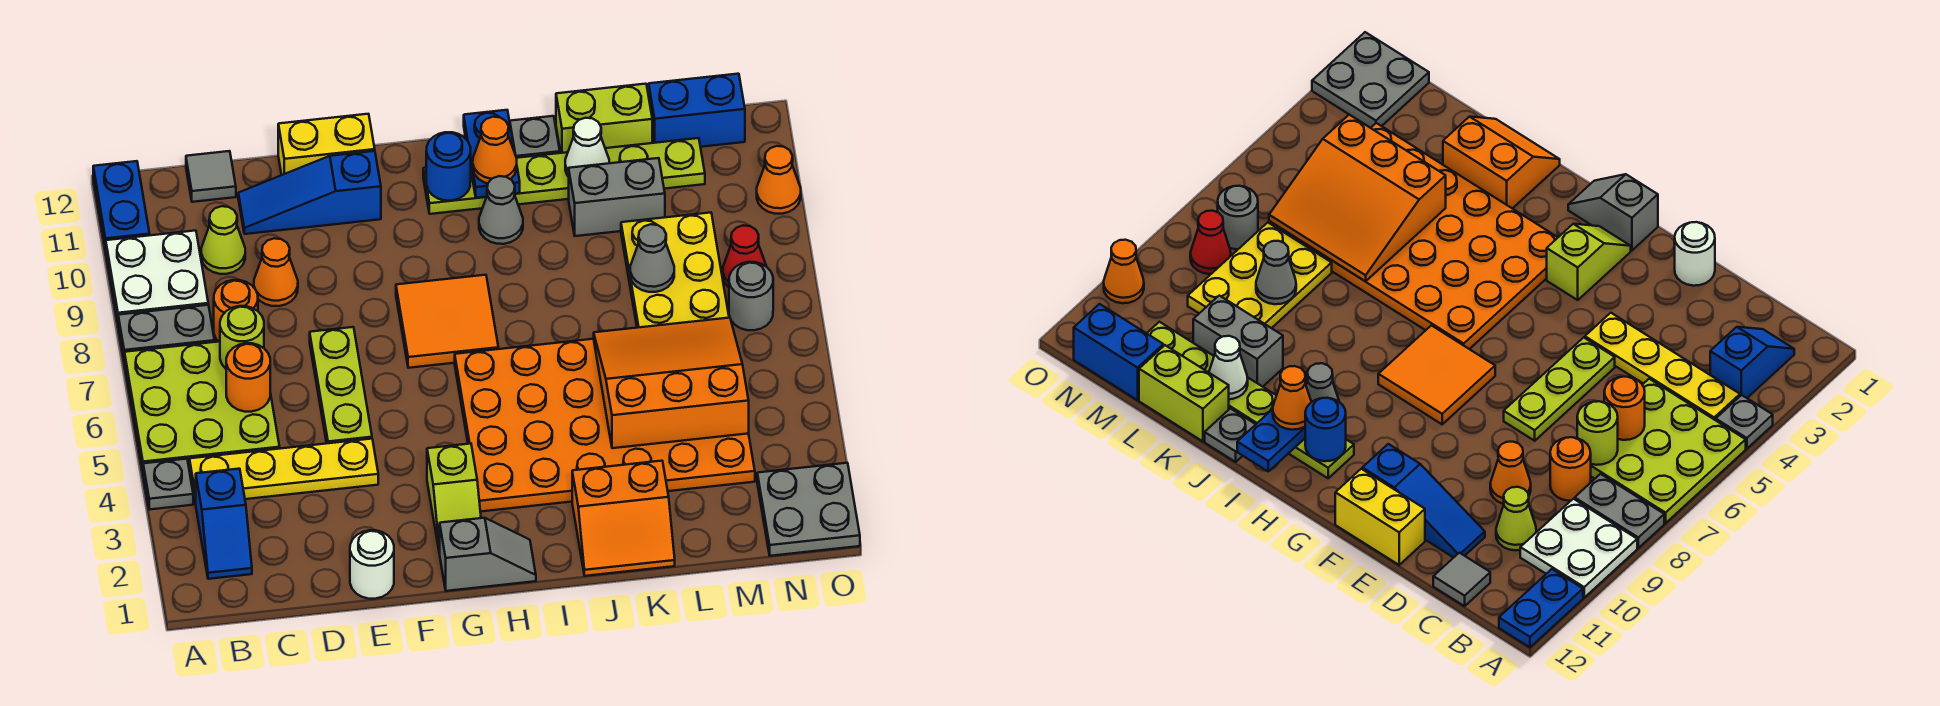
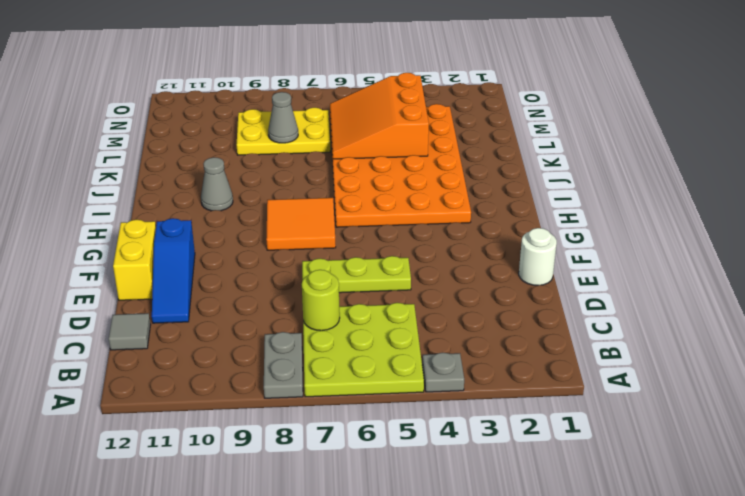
none -> white plate A9:B10 level 1
none -> blue plate A11:A12 level 1
none -> blue slope B2:B3 level 1 top 3
none -> yellow plate B4:E4 level 1

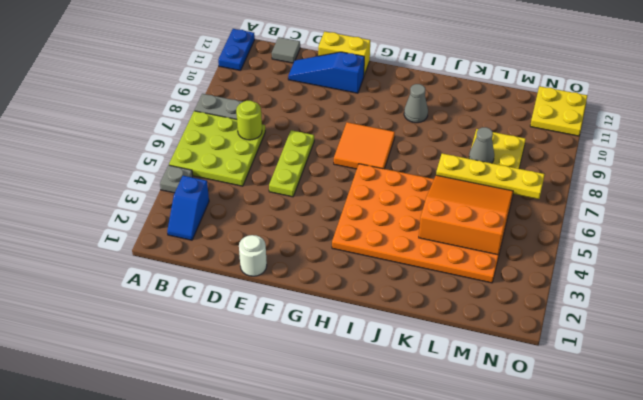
yellow plate K7:N7 level 2 -> yellow plate B4:E4 level 1
yellow plate N11:O12 level 1 -> blue brick M12:N12 level 1
none -> white plate A9:B10 level 1
none -> orange round brick C8 level 1
none -> lime cone C10 level 1
none -> orange cone D9 level 1

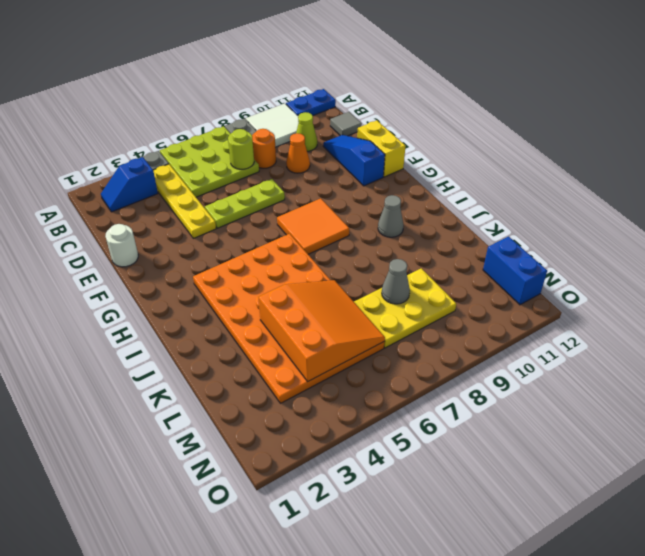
white tile A9:B10 level 1 -> white plate A9:B10 level 1
none -> grey slope G1:H1 level 1 top G
none -> lime slope G2:G3 level 1 top 3
none -> lime plate H11:M11 level 1
none -> orange slope J1:K2 level 1 top 2

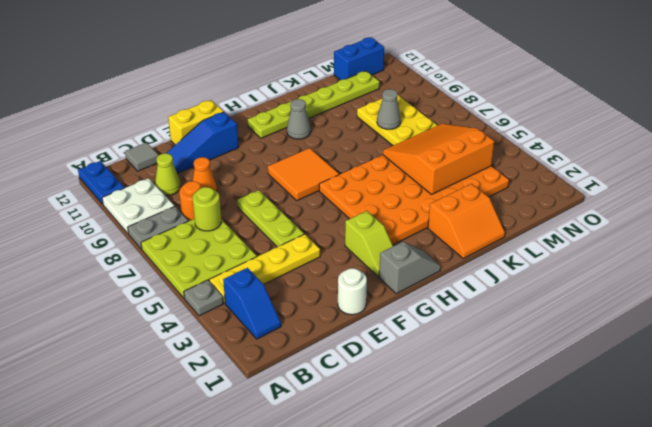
none -> grey plate J12 level 1
none -> grey brick K10:L10 level 1
none -> lime brick K12:L12 level 1
none -> grey plate N1:O2 level 1

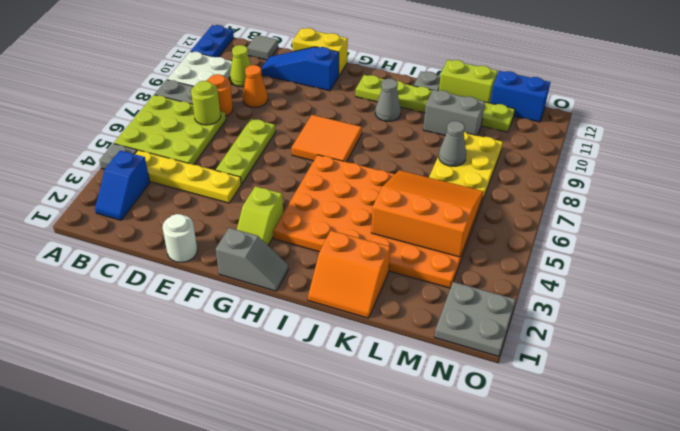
none -> grey round brick N7 level 1
none -> red cone N8 level 1
none -> orange cone O10 level 1
none -> orange round brick C6 level 2

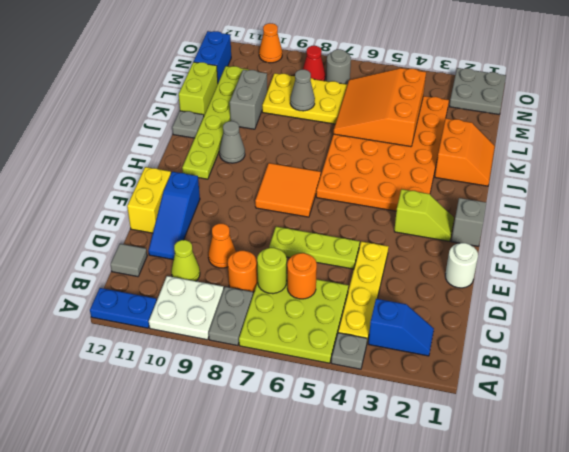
none -> blue round brick H11 level 2
none -> blue plate I11:I12 level 2
none -> white cone K11 level 2
none -> orange cone I11 level 3

